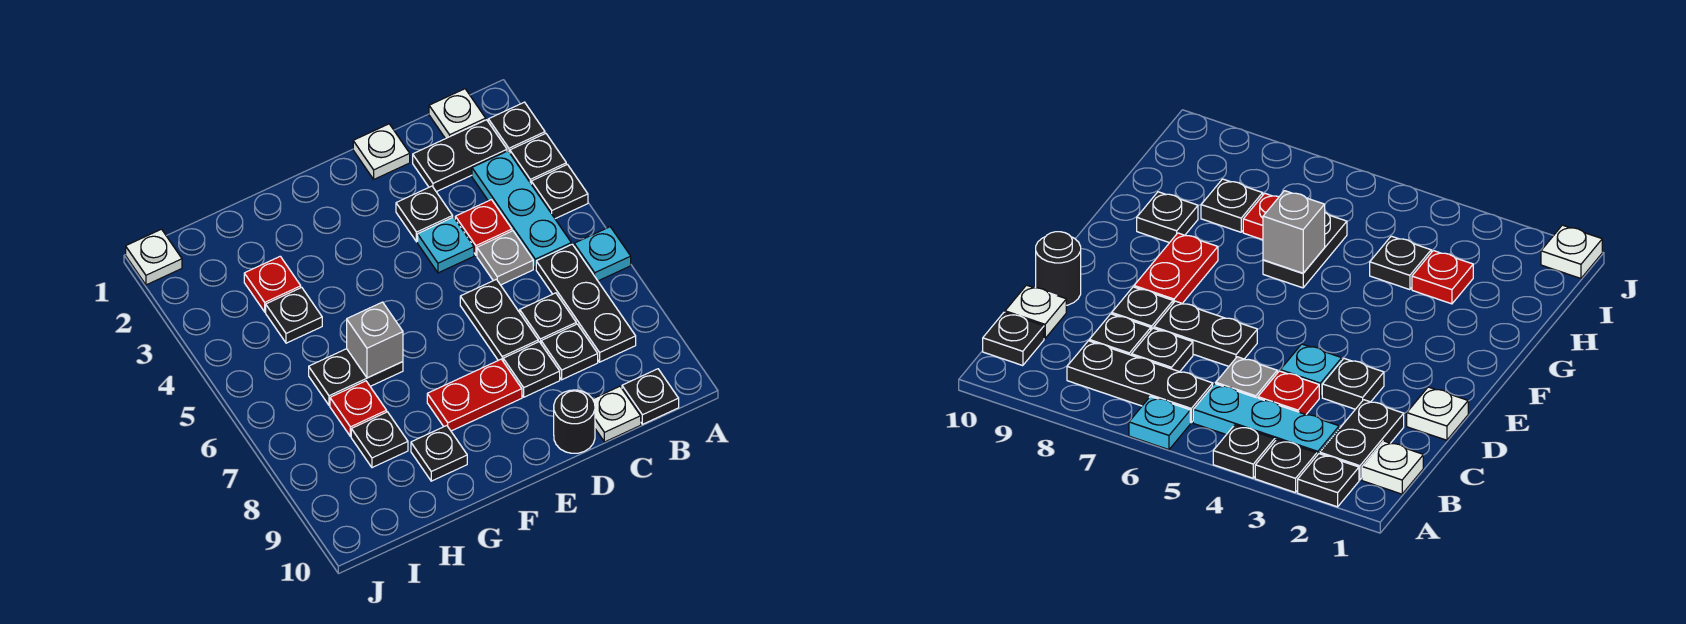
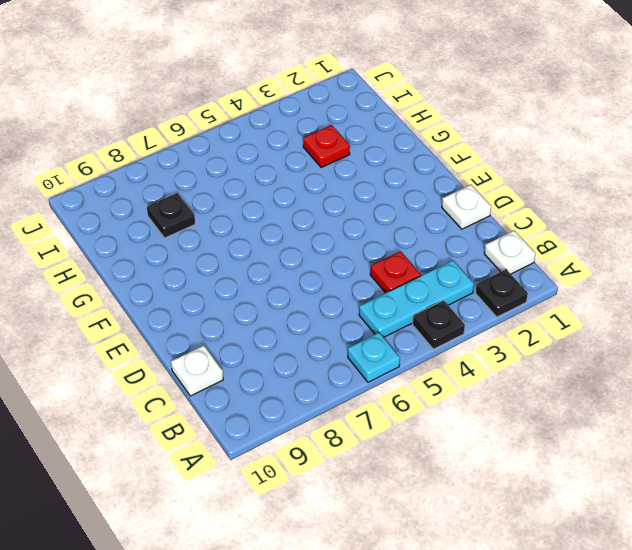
none -> black plate A3 level 1
none -> black plate B2:C2 level 1
none -> black plate B6:B8 level 1

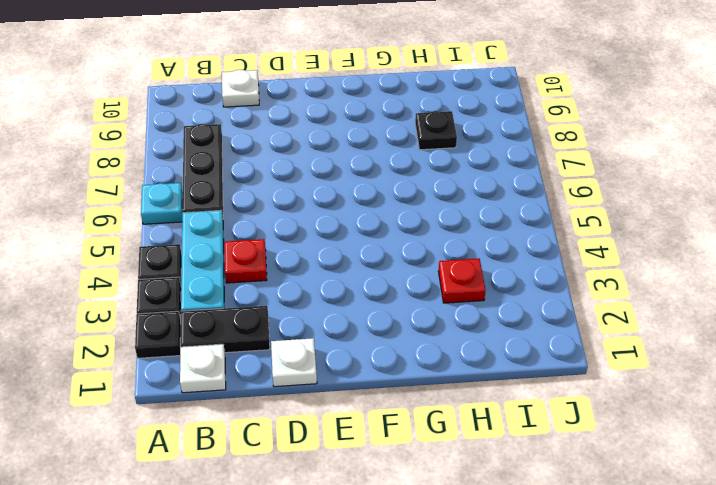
none -> black plate B10 level 1
none -> grey plate C5 level 1
none -> black plate C7 level 1

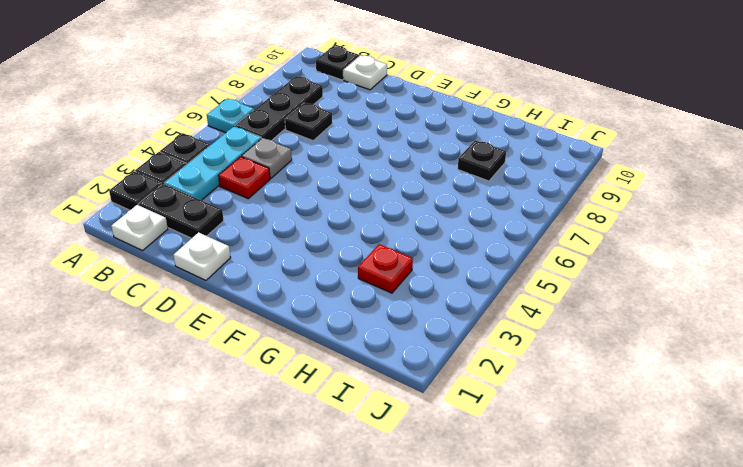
none -> black plate C8 level 1
none -> black plate D3 level 1
none -> cyan plate D4 level 1

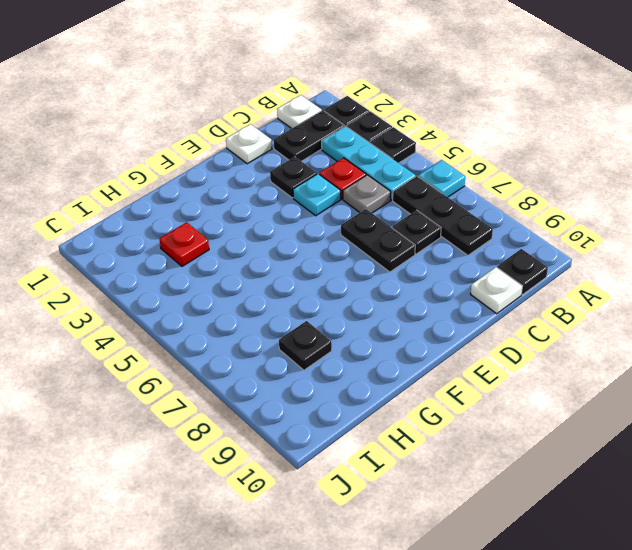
none -> black plate C8 level 1
none -> black plate D8 level 1
none -> black round brick D10 level 1

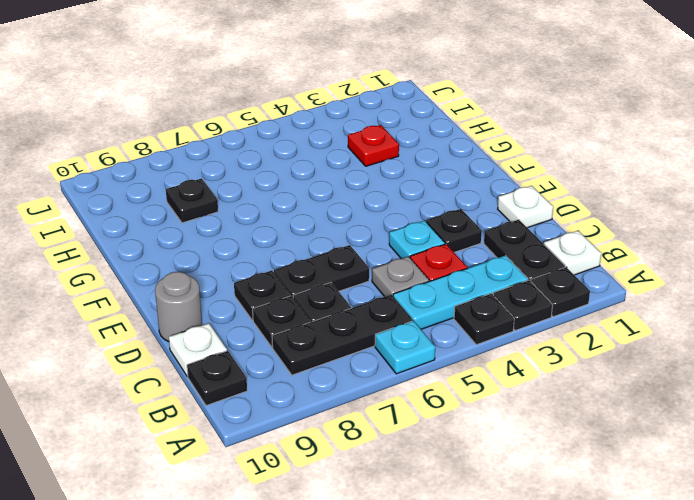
grey round brick D10 level 1 -> black round brick D10 level 1
none -> red plate E8:F8 level 1
none -> black plate G6:H6 level 1
none -> black plate G9 level 1

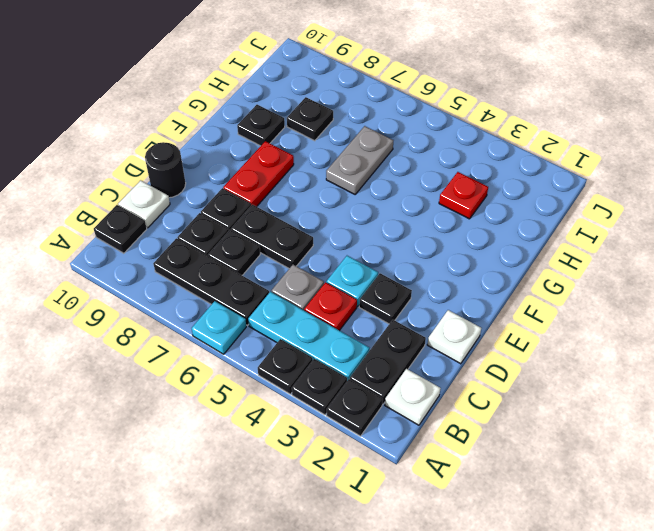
grey plate G6:H6 level 1 -> black plate G6:H6 level 1
none -> black plate H4 level 1
none -> red plate H7 level 1
none -> white plate J1 level 1

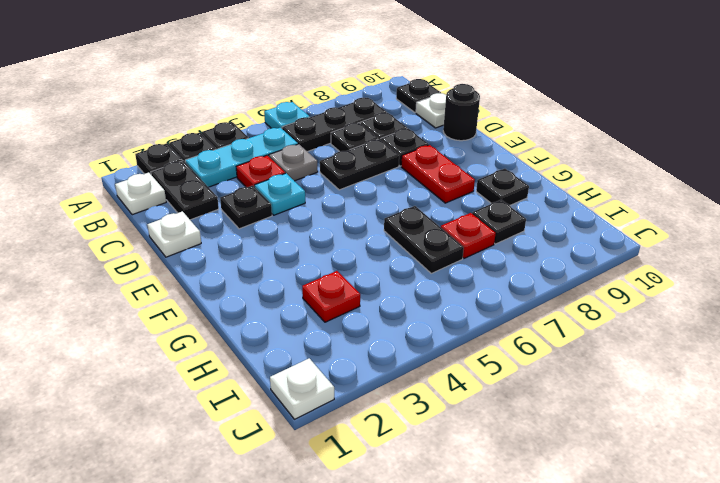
none -> black plate H4 level 1
none -> grey brick G6 level 2

